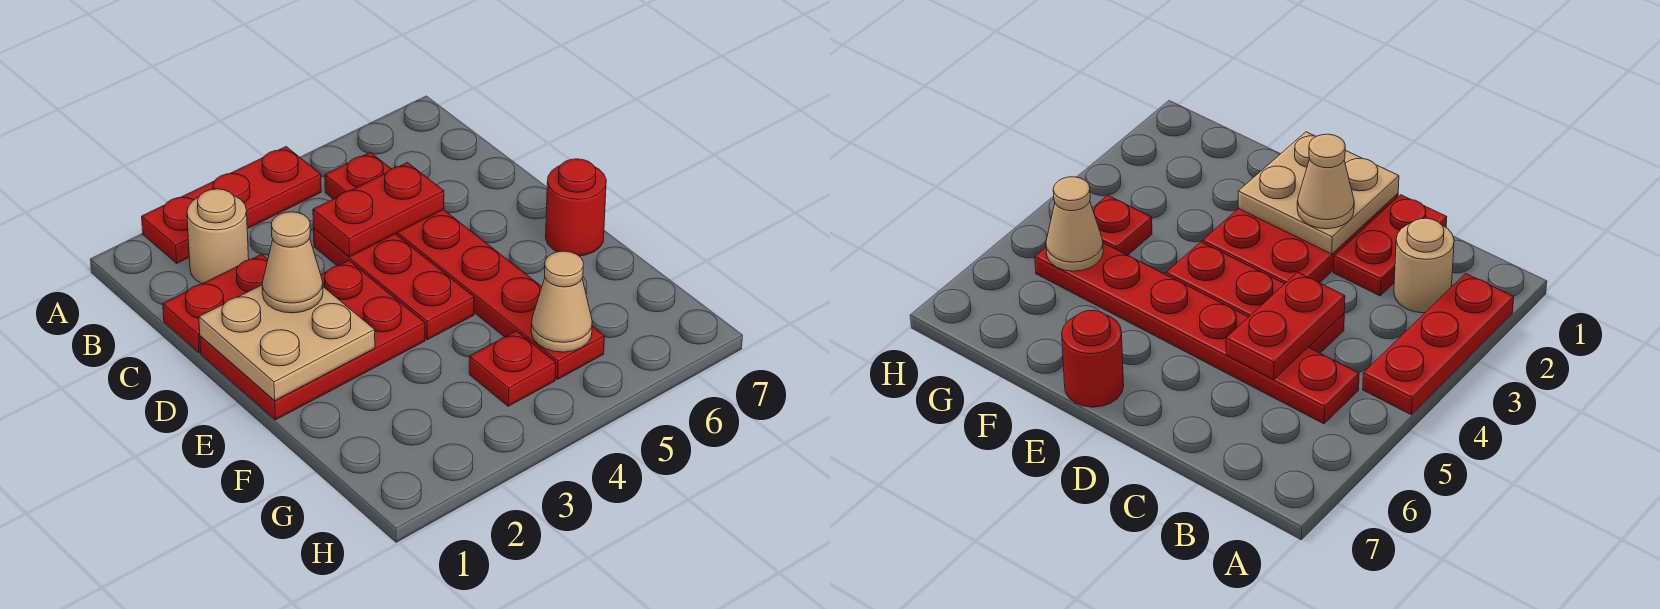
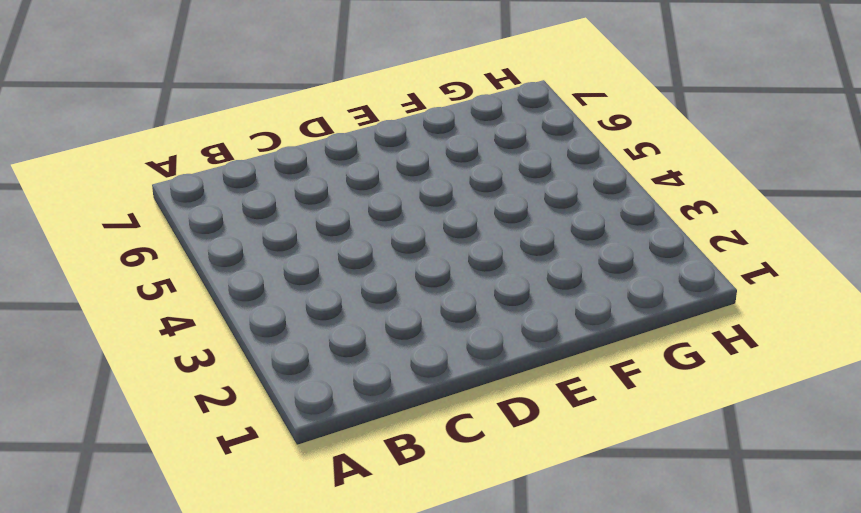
none -> red plate A2:A4 level 1
none -> tan round brick B2 level 1
none -> red plate B5:G5 level 1

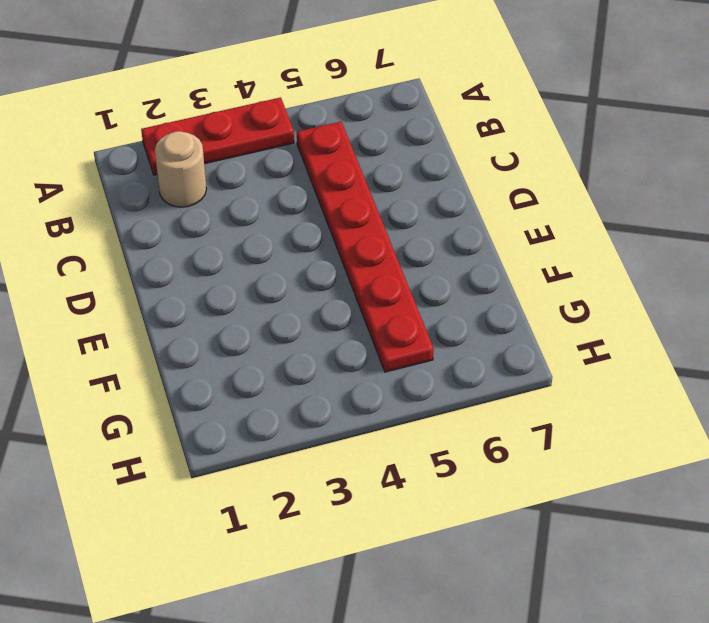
none -> red plate C1:C2 level 1
none -> red plate C4:E4 level 1
none -> red plate D1:E3 level 1

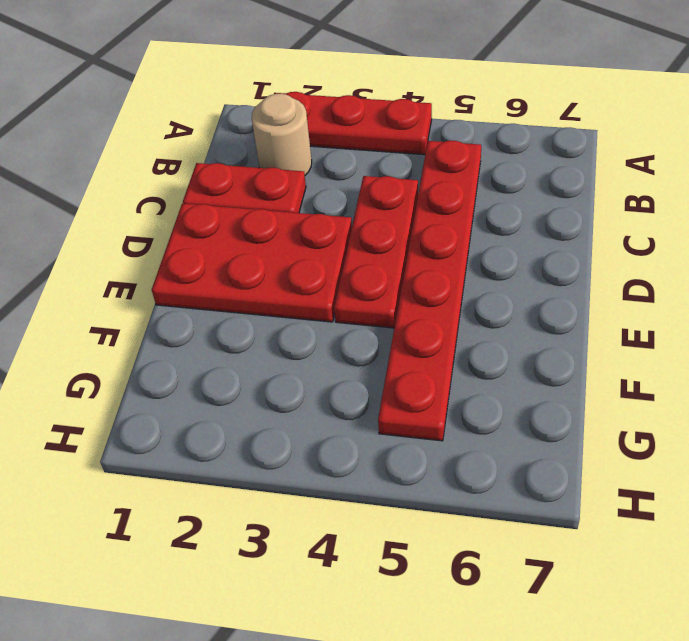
none -> red round brick E7 level 1
none -> red plate G4 level 1
none -> red plate C4:C5 level 2

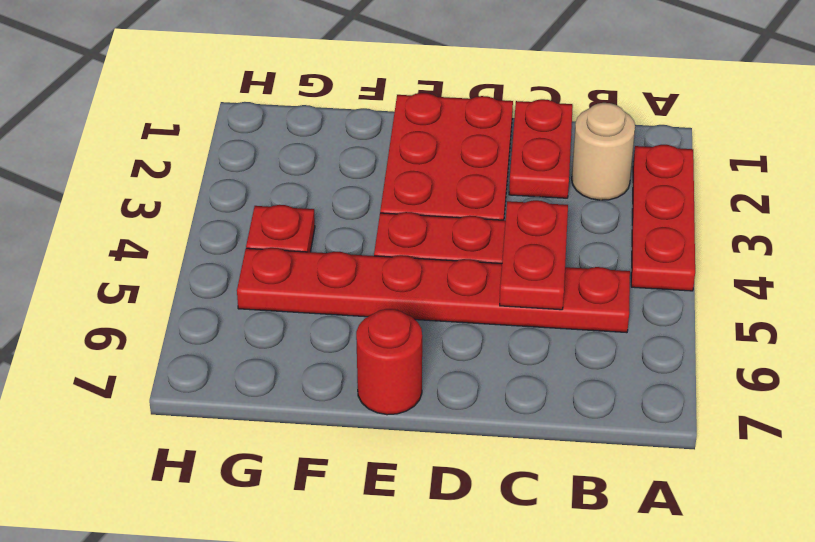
none -> tan plate D1:E2 level 2
none -> tan cone G5 level 2
none -> tan cone D2 level 3

